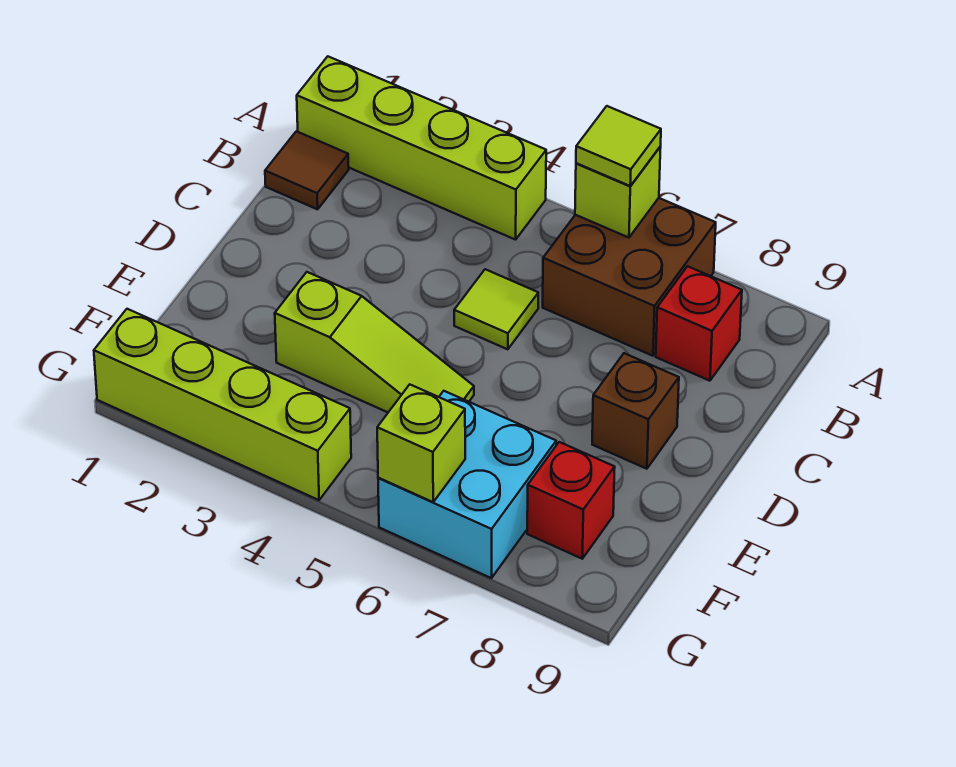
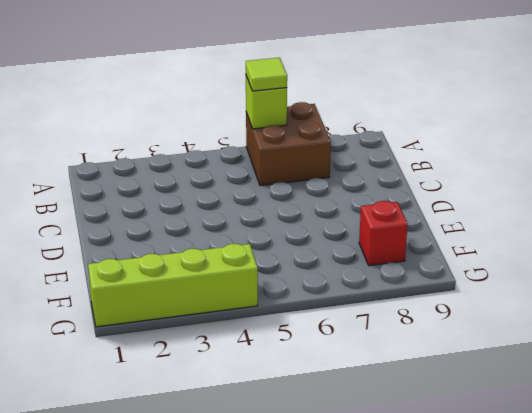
none -> lime brick A1:A4 level 1
none -> brown tile B1 level 1
none -> red brick B8 level 1

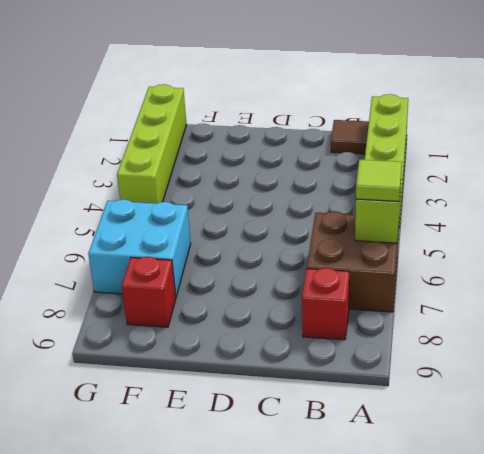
none -> lime tile C5 level 1
none -> brown brick D8 level 1
none -> lime slope E3:E5 level 1 top 3

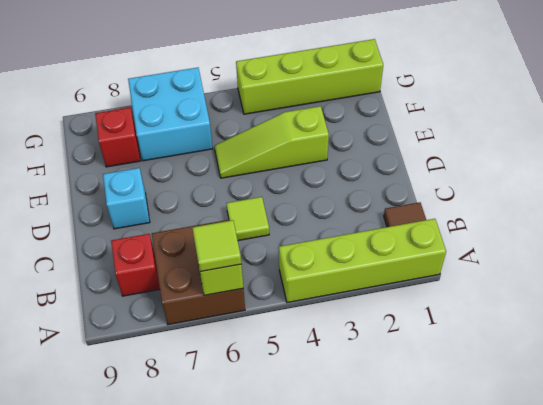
cyan brick D8 level 1 -> brown brick D8 level 1
none -> lime brick G6 level 2

